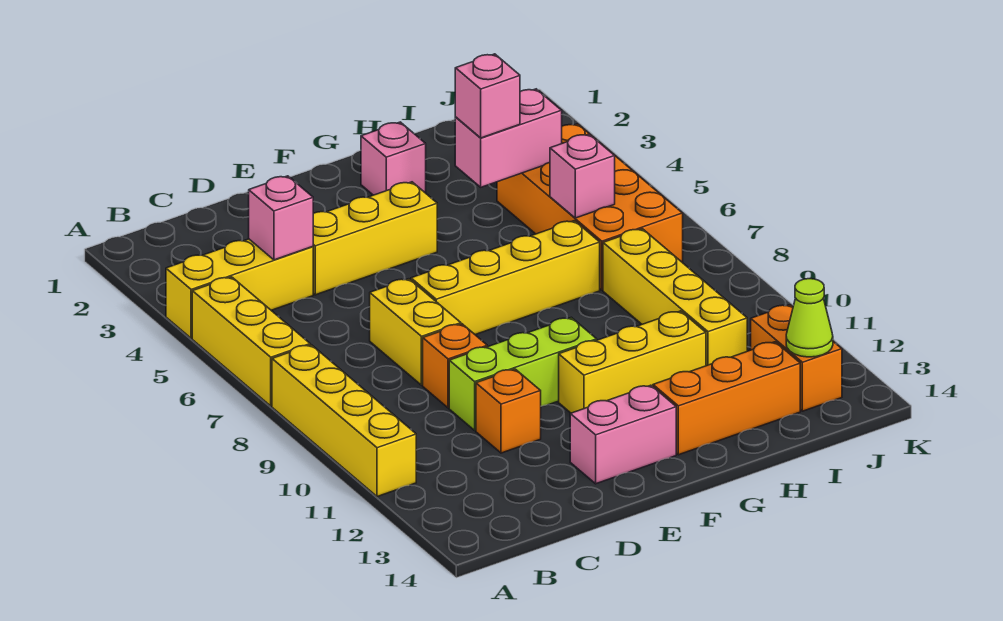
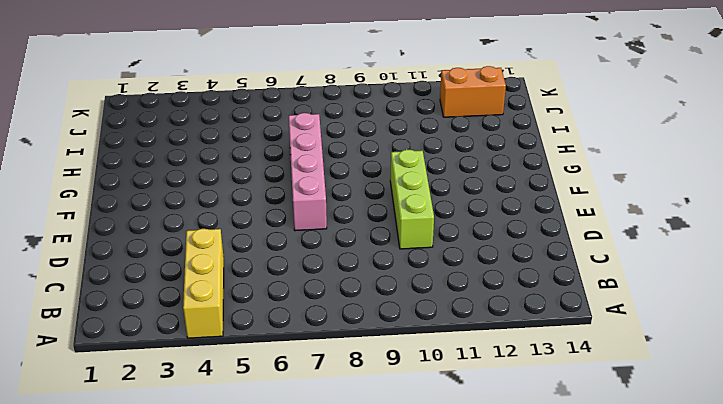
pink brick E7:H7 level 1 -> yellow brick E7:H7 level 1
none -> yellow brick A5:A7 level 1
none -> yellow brick A8:A11 level 1
none -> yellow brick D4:F4 level 1

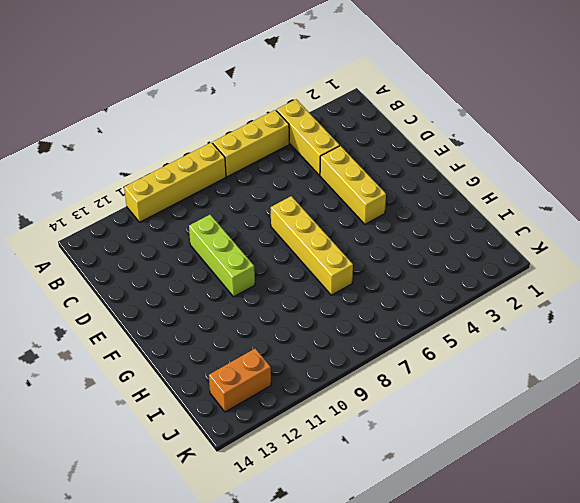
none -> yellow brick D7:D8 level 1
none -> orange brick D9 level 1
none -> orange brick D11 level 1

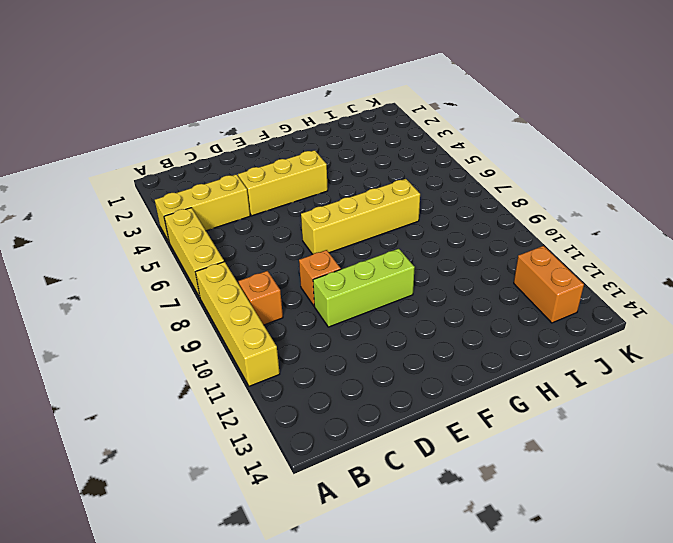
orange brick B9 level 1 -> orange brick D11 level 1
none -> yellow brick D7:D8 level 1
none -> pink brick E13:F13 level 1
none -> yellow brick F11:H11 level 1

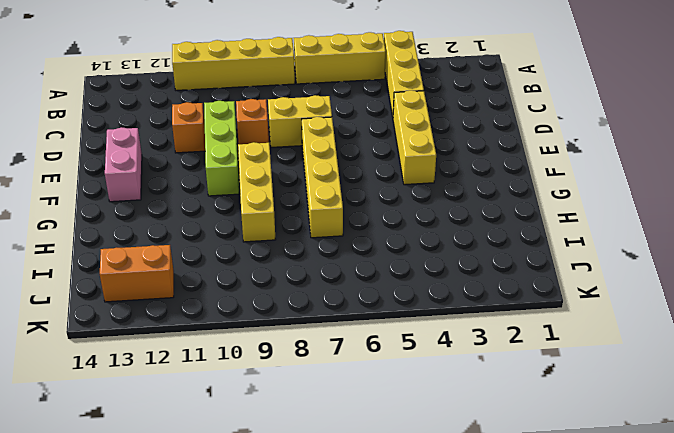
yellow brick F9:H9 level 1 -> yellow brick F11:H11 level 1
none -> pink brick G2 level 1
none -> orange brick G13:I13 level 1
none -> orange brick I4:J7 level 1

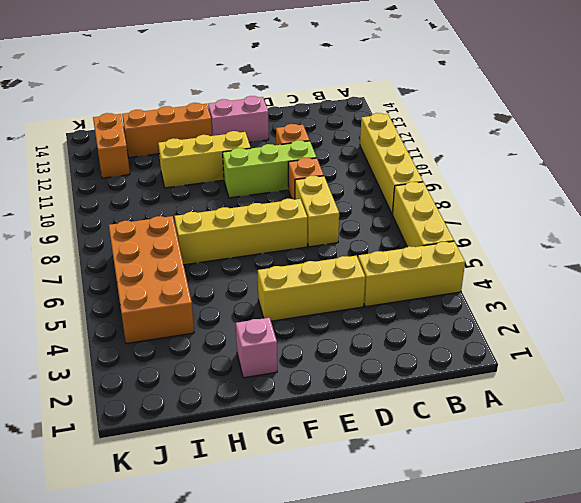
none -> yellow brick I8:I11 level 1
none -> pink brick C4 level 2
none -> pink brick H4:I4 level 2

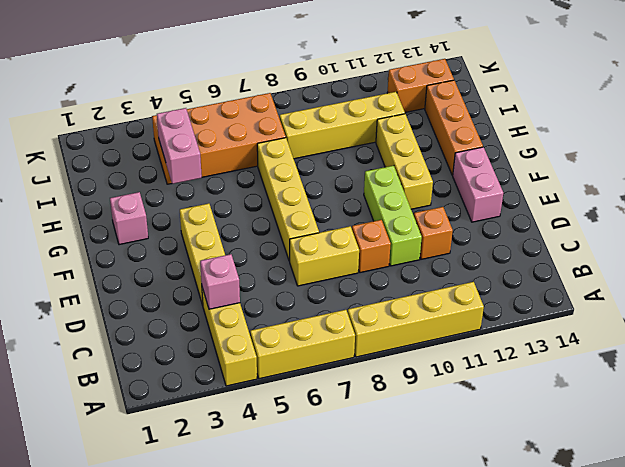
none -> pink brick I6 level 2
none -> lime cone J13 level 2
none -> pink brick H4 level 3

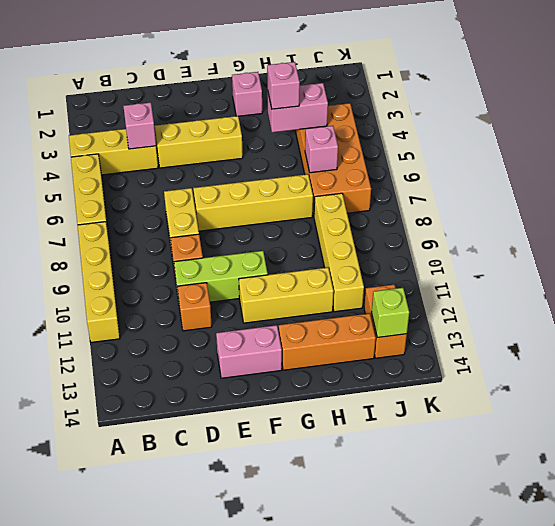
lime brick J13 level 2 -> lime cone J13 level 2

